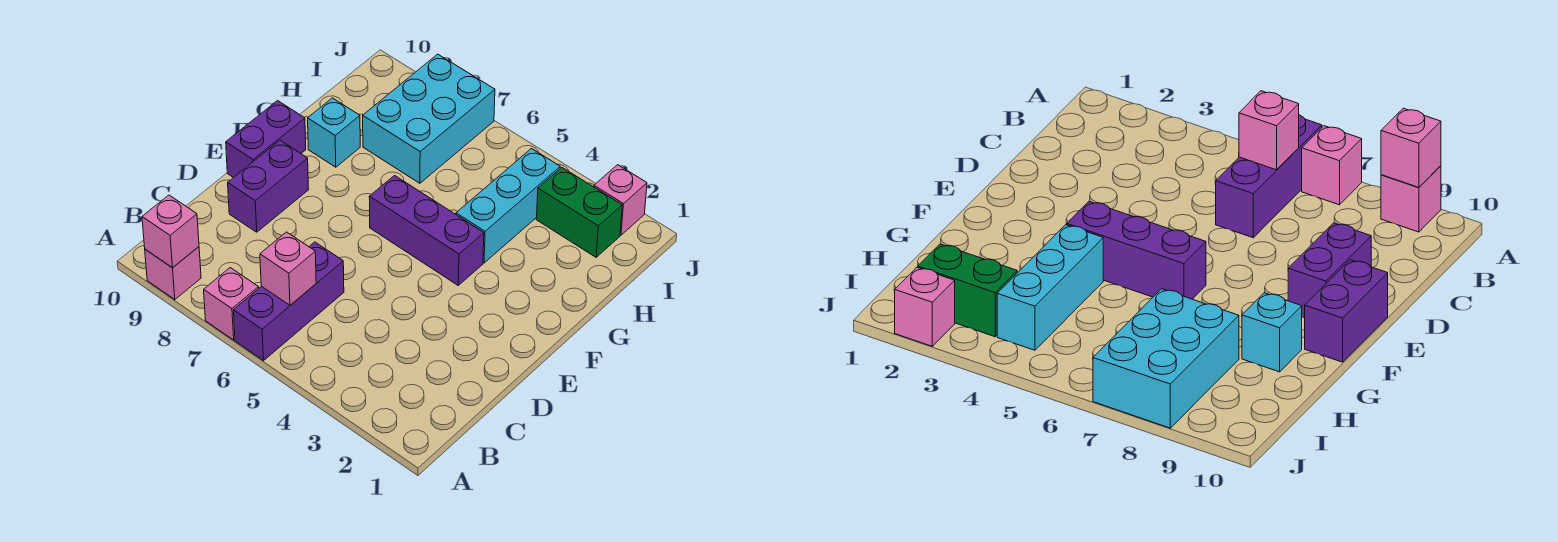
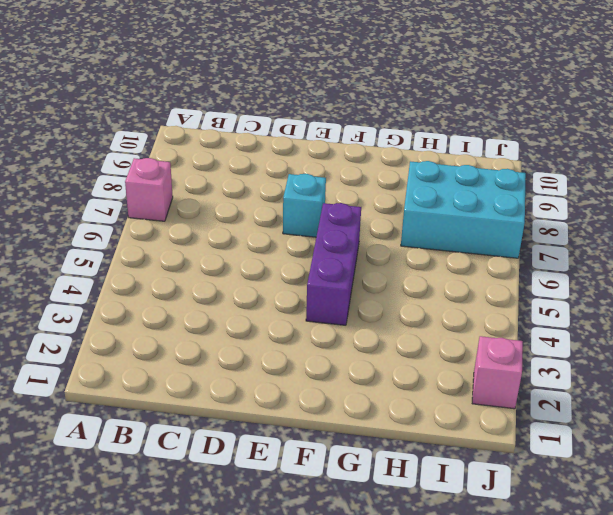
cyan brick E7 level 1 -> cyan brick G9 level 1
none -> purple brick A6:C6 level 1
none -> pink brick A9 level 1
none -> purple brick D9:E9 level 1

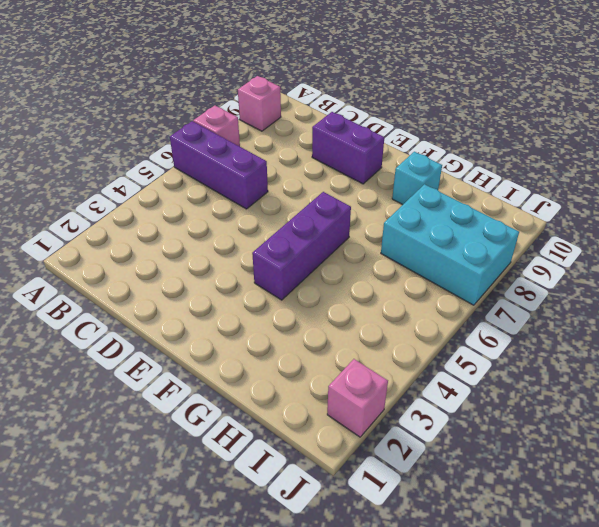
none -> purple brick E10:F10 level 1
none -> cyan brick G4:I4 level 1
none -> green brick I2:I3 level 1

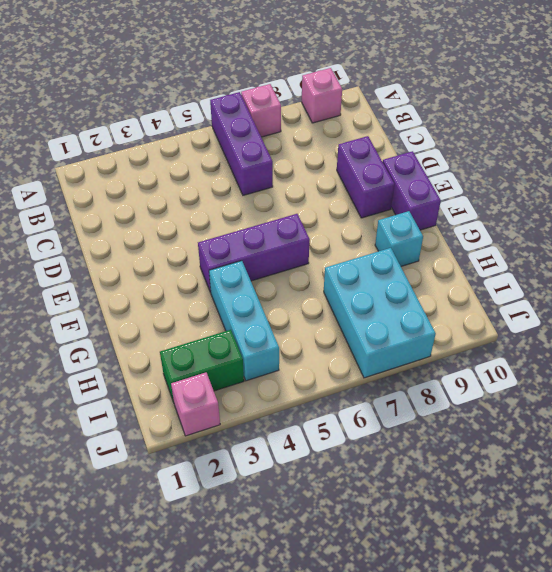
none -> pink brick A9 level 2
none -> pink brick B6 level 2

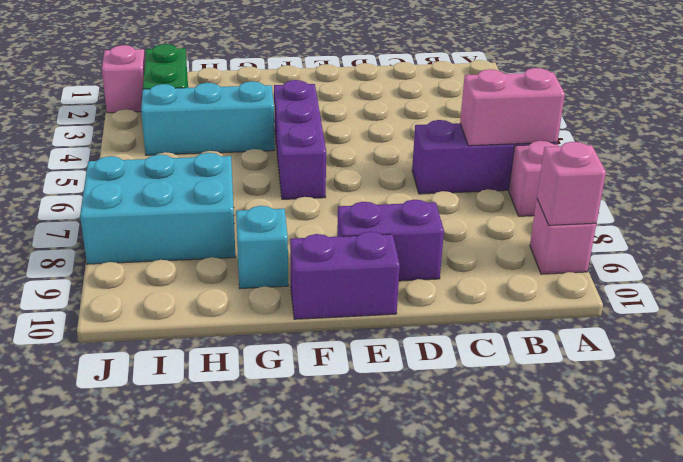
pink brick A6:B6 level 2 -> pink brick B6 level 2

